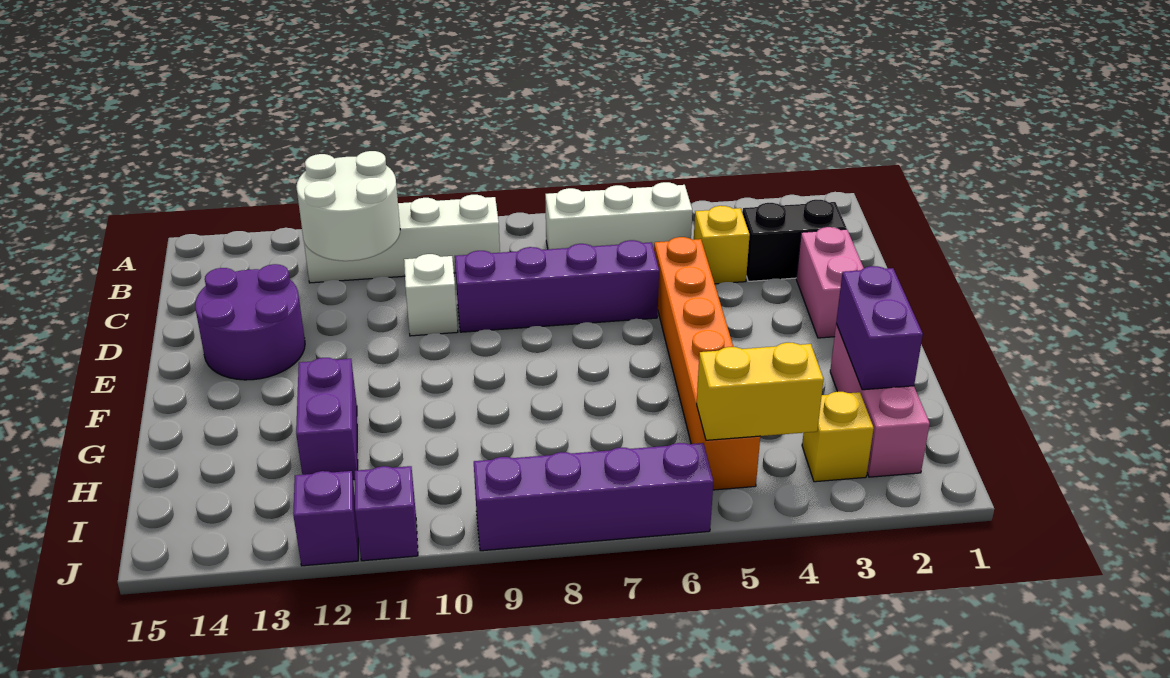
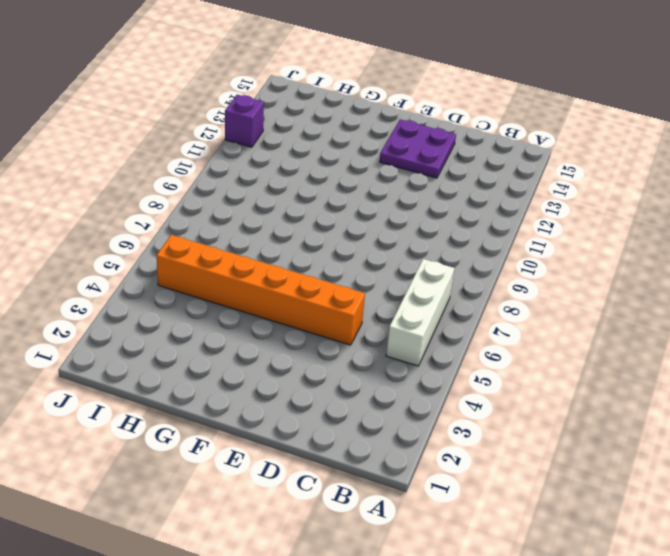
purple plate D13:E14 level 1 -> purple round brick D13:E14 level 1
none -> white brick B9:B12 level 1
none -> black brick C2:C3 level 1
none -> yellow brick C4 level 1

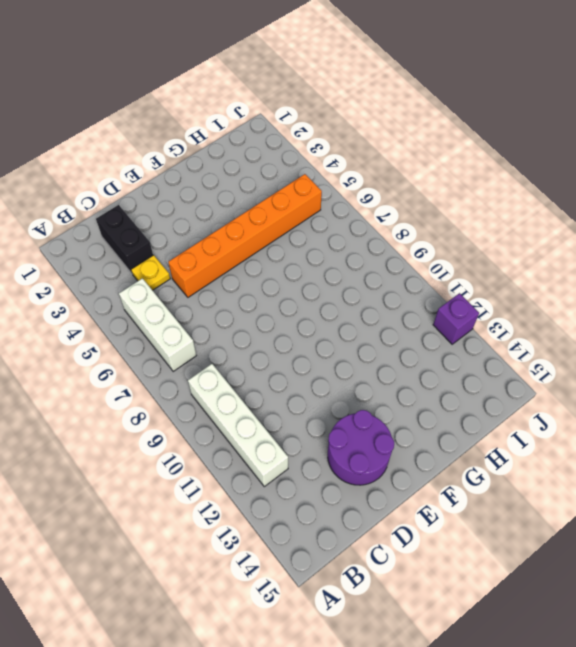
yellow plate C4 level 1 -> yellow brick C4 level 1
none -> pink brick D2:E2 level 1
none -> purple brick D6:D9 level 1
none -> white brick D10 level 1

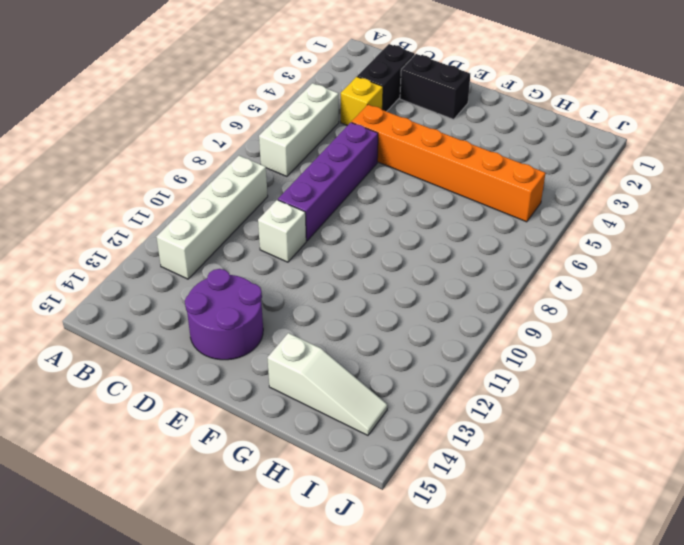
black brick D2:E2 level 1 -> pink brick D2:E2 level 1
white slope G14:I14 level 1 top G -> none
none -> pink brick G2:I2 level 1
none -> purple brick G12:H12 level 1
none -> yellow brick I3 level 1

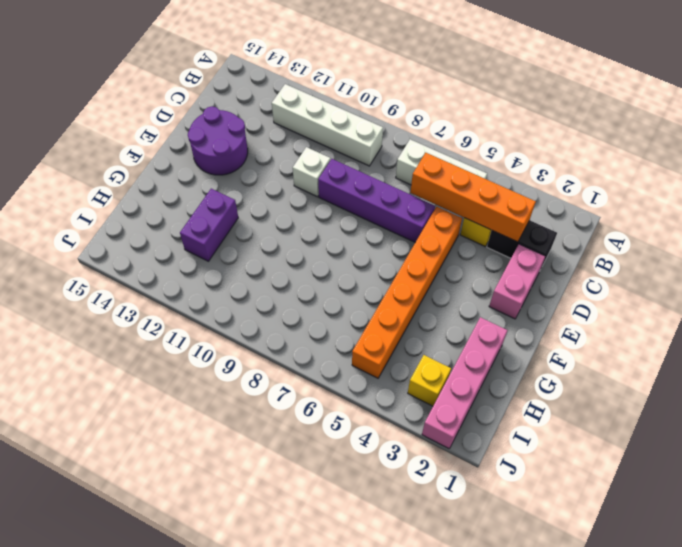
orange brick C3:C6 level 2 -> none
pink brick G2:J2 level 1 -> pink brick G2:I2 level 1
none -> purple brick J6:J9 level 1
none -> purple brick J11 level 1
none -> purple brick J12 level 1

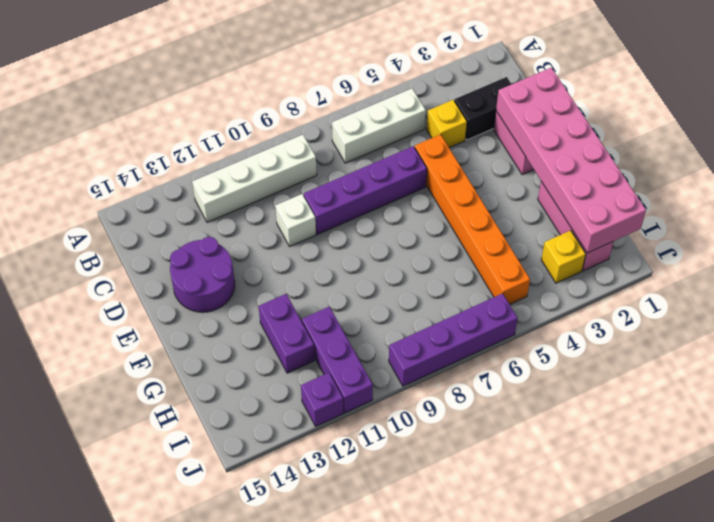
pink brick D1:I2 level 2 -> purple brick G2:H2 level 2
purple brick H11:J11 level 1 -> purple brick J11 level 1
none -> white round brick B11:C12 level 2
none -> yellow brick I4:I5 level 2

